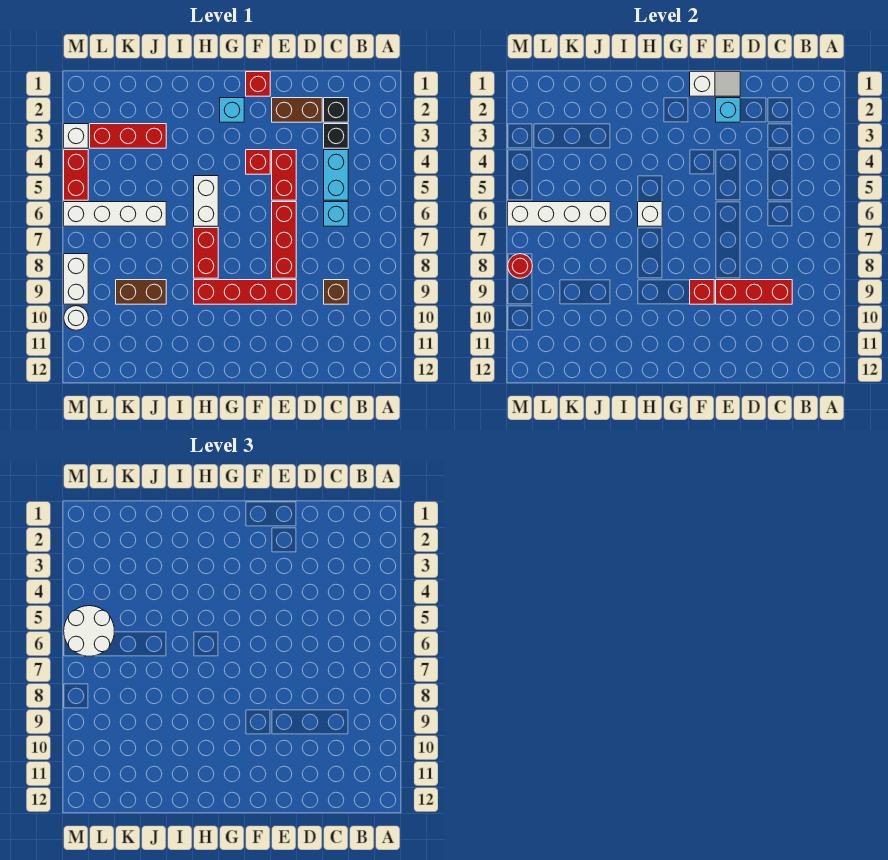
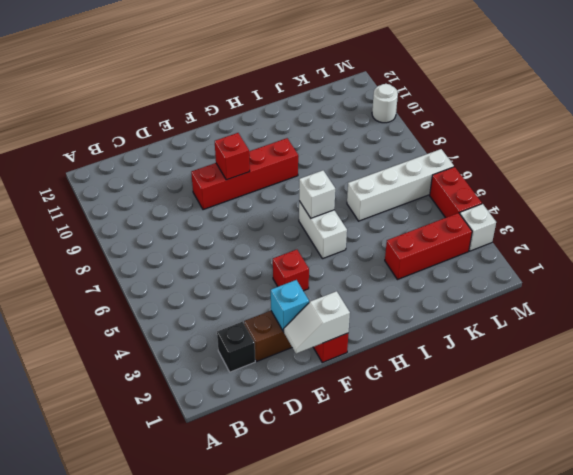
none -> black brick C3 level 1
none -> cyan brick C4:C5 level 1
none -> cyan brick C6 level 1

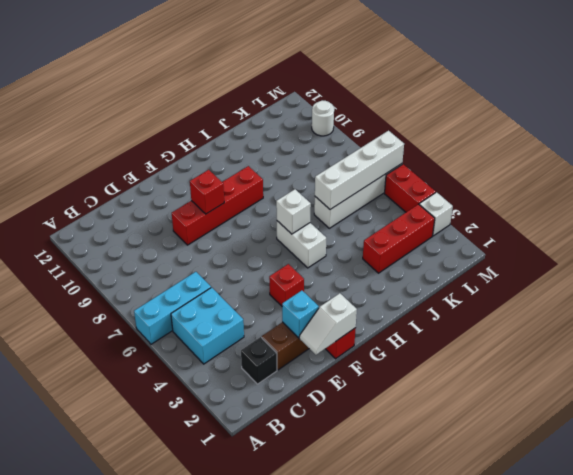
cyan brick A6:C6 level 1 -> cyan brick C6 level 1
cyan brick B4:C5 level 1 -> cyan brick C4:C5 level 1
none -> black brick C3 level 1
none -> brown brick C9 level 1
none -> red brick E4:E5 level 1

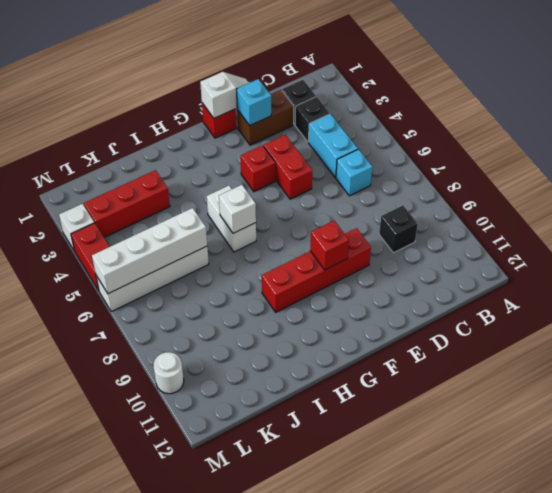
black brick C9 level 1 -> brown brick C9 level 1
none -> red brick E6:E8 level 1
none -> cyan brick G2 level 1
none -> red brick H7:H8 level 1

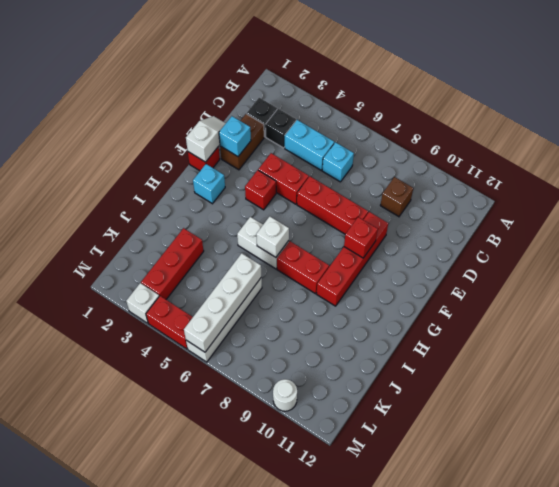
none -> brown brick J9:K9 level 1
none -> white brick M8:M9 level 1
none -> red brick C9:E9 level 2

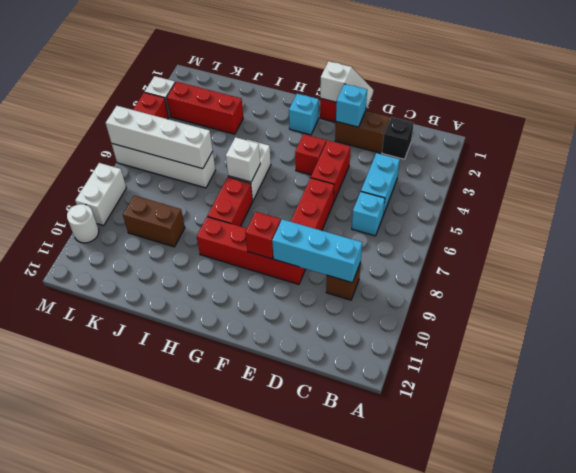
cyan brick C9:E9 level 2 -> red brick C9:E9 level 2
none -> black brick C3 level 1
none -> red round brick M8 level 2
none -> white round brick L5:M6 level 3

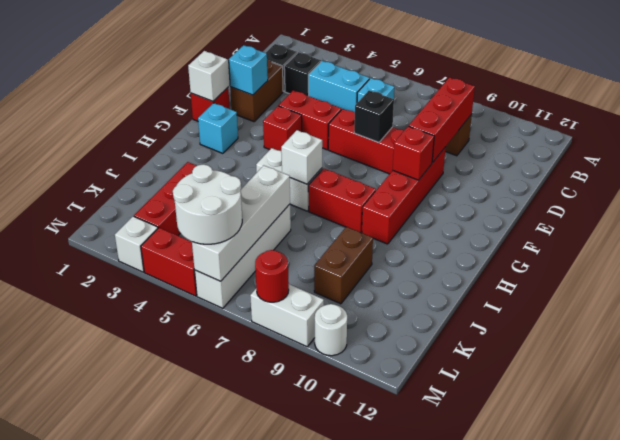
black brick E7 level 2 -> none

